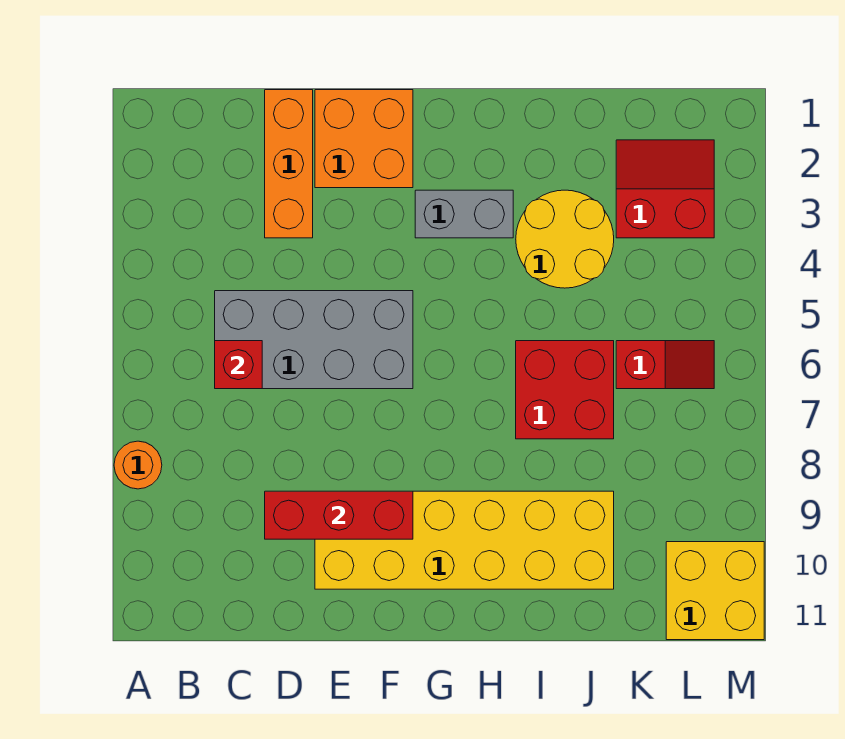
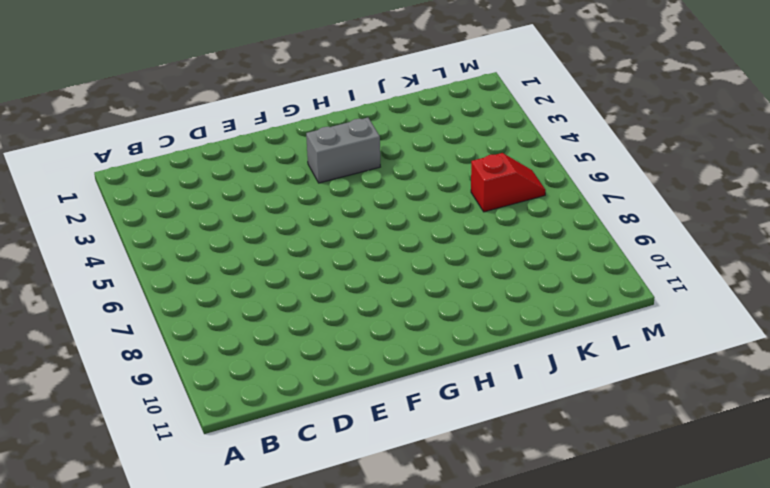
none -> orange round brick A8 level 1
none -> grey brick C5:F6 level 1
none -> orange brick D1:D3 level 1

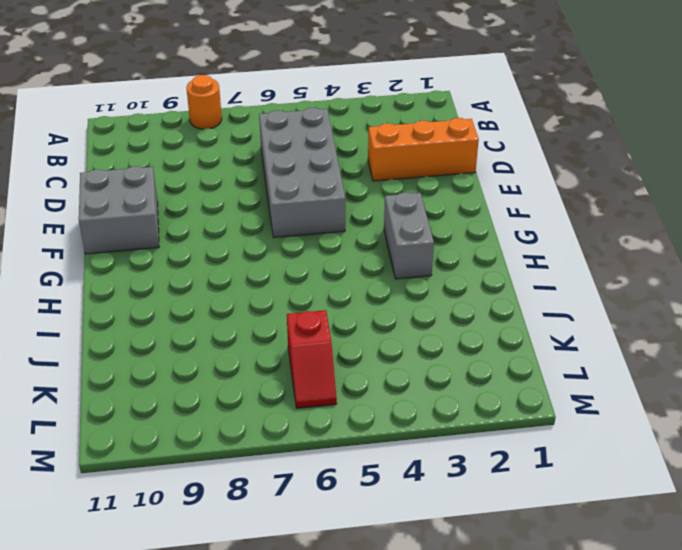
grey brick E10:F11 level 1 -> yellow brick E9:J10 level 1
none -> orange brick E1:F2 level 1
none -> yellow round brick I3:J4 level 1
none -> red brick I6:J7 level 1

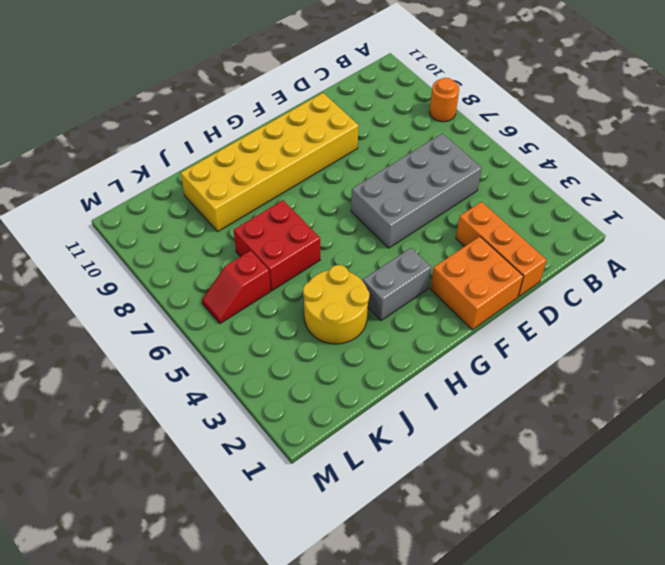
none -> red slope K2:L3 level 1 top 3
none -> yellow brick L10:M11 level 1
none -> red brick C6 level 2

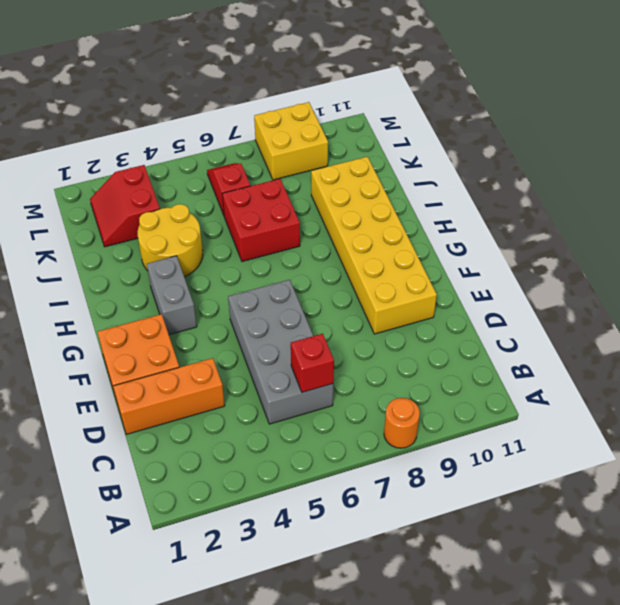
yellow brick L8:M9 level 1 -> yellow brick L10:M11 level 1
none -> red brick D9:F9 level 2

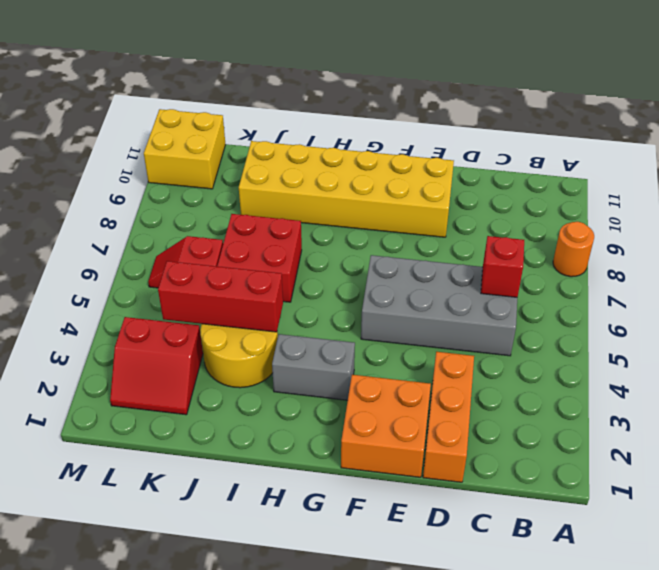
red brick I4:K4 level 2 -> red brick D9:F9 level 2

